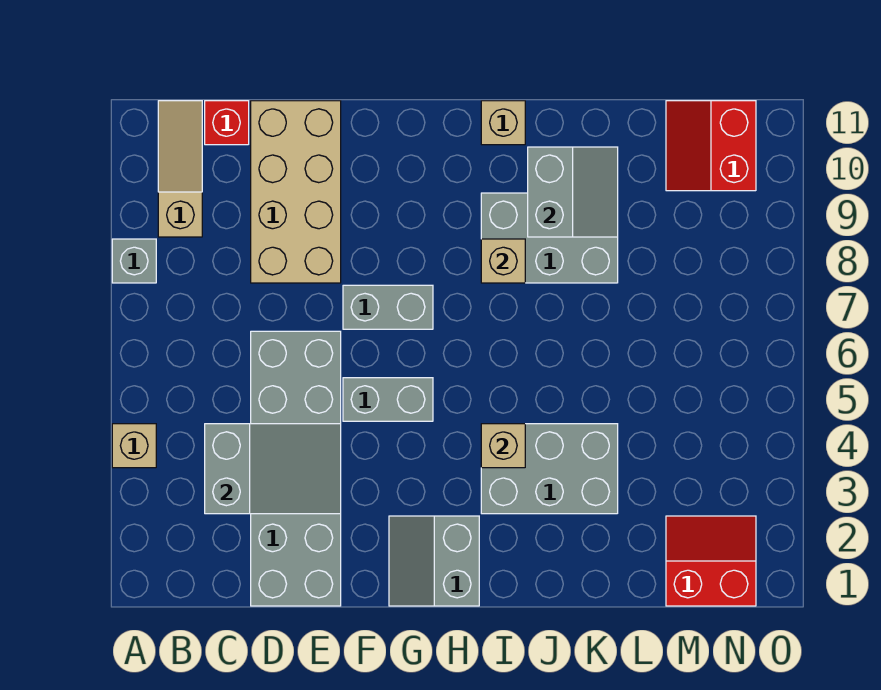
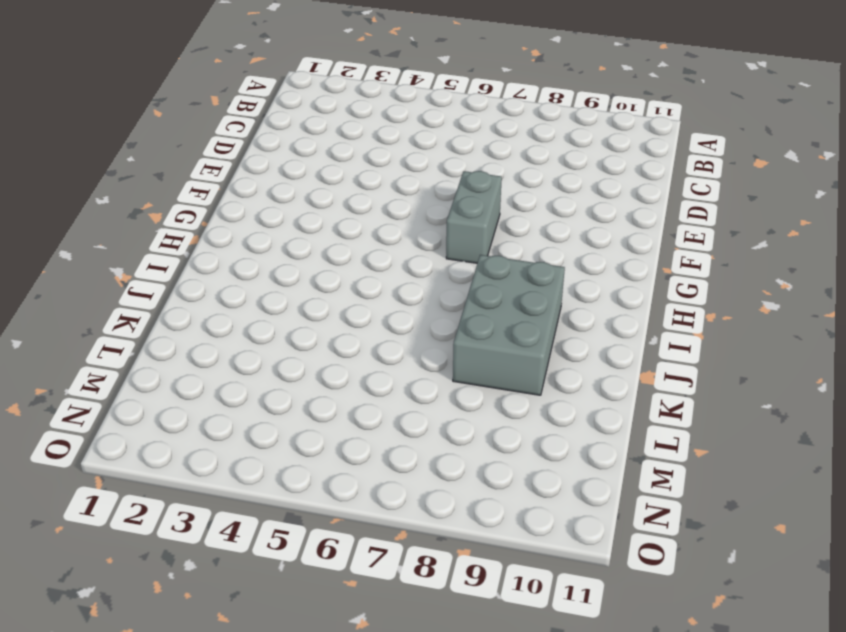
none -> tan brick A4 level 1
none -> grey brick A8 level 1
none -> tan slope B9:B11 level 1 top 9

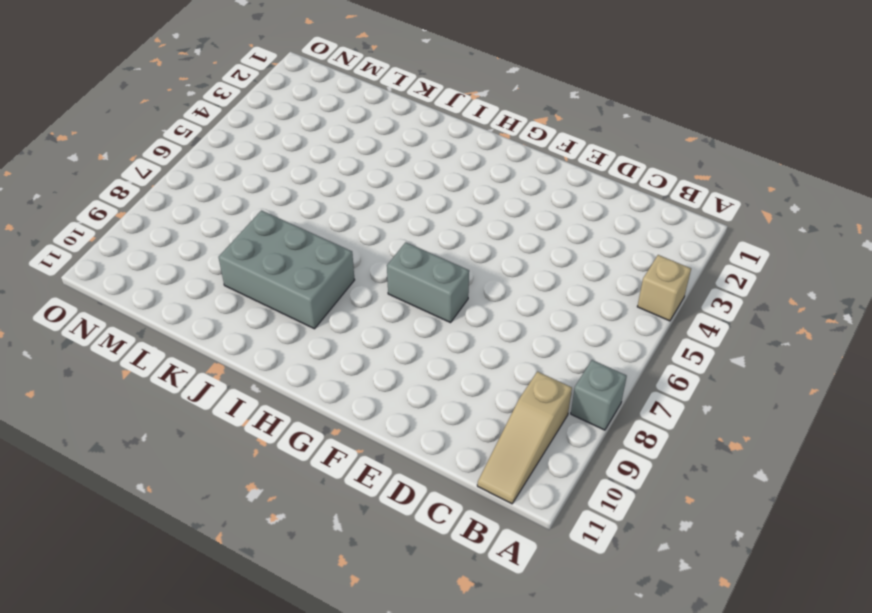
none -> red brick C11 level 1
none -> grey brick D1:E6 level 1
none -> tan brick D8:E11 level 1

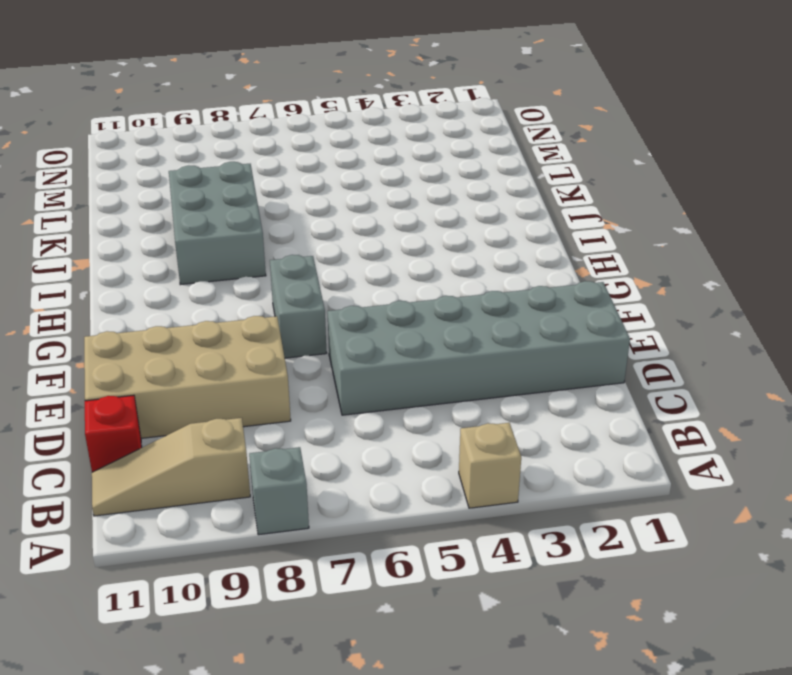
none -> grey brick F5:G5 level 1
none -> grey slope G1:H2 level 1 top H
none -> grey brick I3:K4 level 1

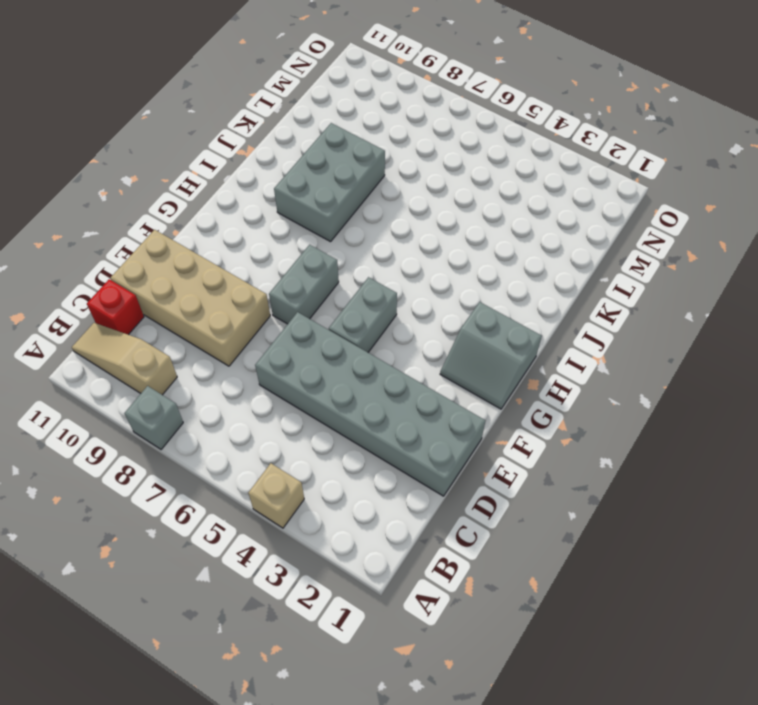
none -> grey brick I3:K4 level 1
none -> tan brick I11 level 1
none -> red slope M1:N2 level 1 top 1

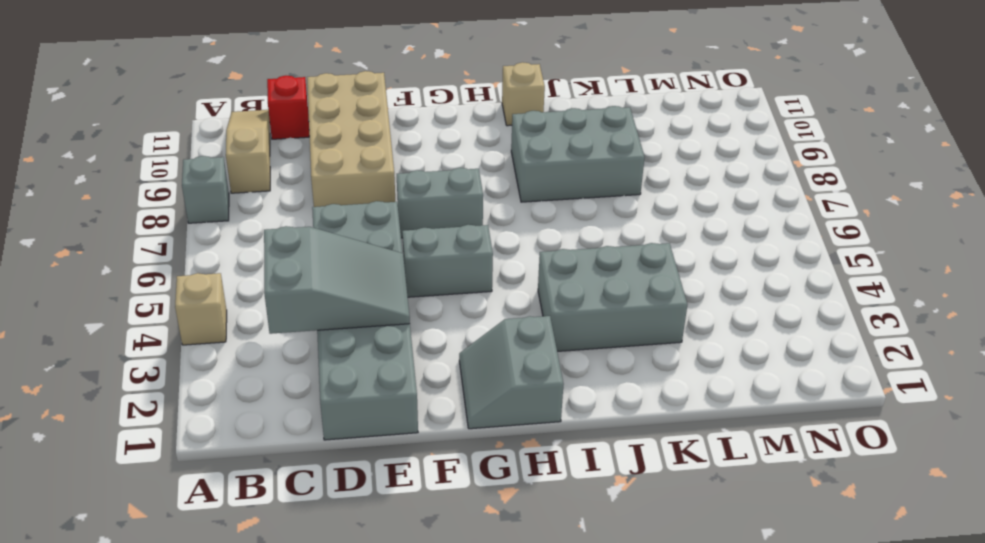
none -> red slope M1:N2 level 1 top 1
none -> red slope M10:N11 level 1 top N
none -> tan brick I4 level 2

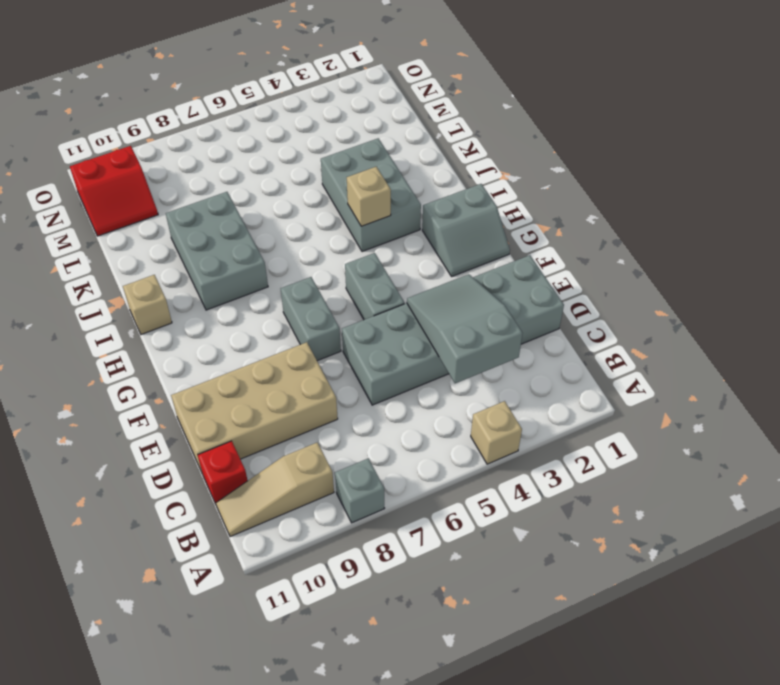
none -> red slope M1:N2 level 1 top 1
none -> tan brick I8 level 2
none -> grey slope J9:K10 level 2 top J

